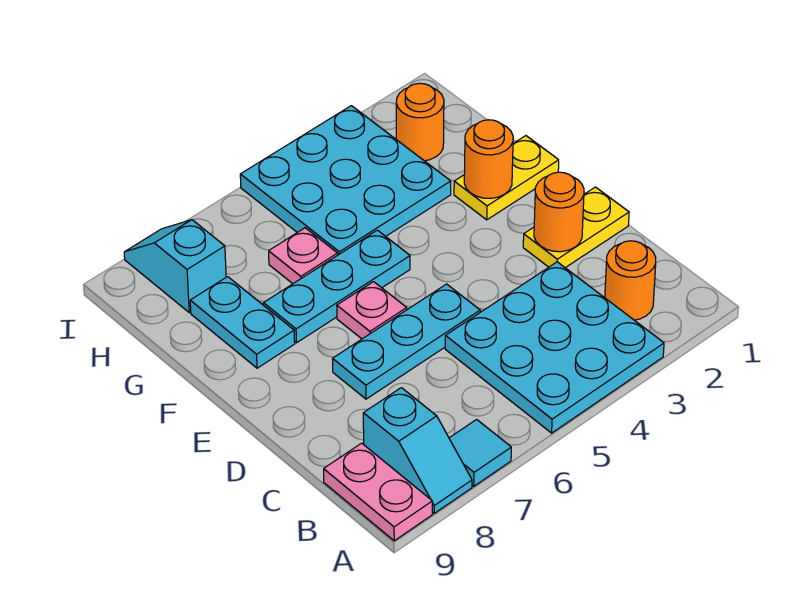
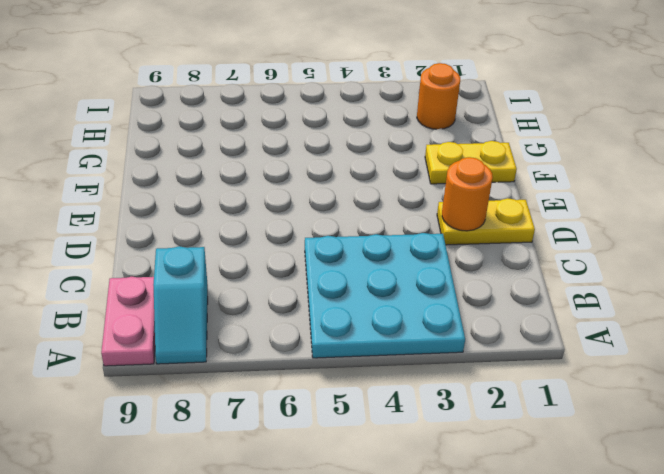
none -> cyan tile A7 level 1
none -> orange round brick B2 level 1
none -> cyan plate D5:D7 level 1

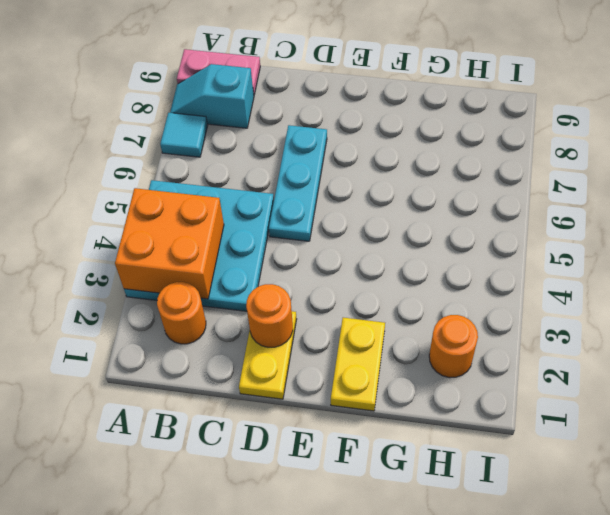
orange brick A3:B4 level 2 -> none
none -> pink plate E6 level 1
none -> cyan plate F5:F7 level 1
none -> cyan plate F8:G8 level 1

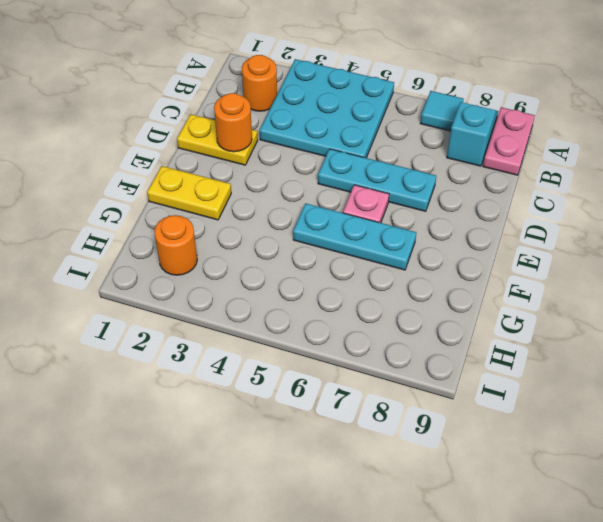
none -> cyan plate F8:G8 level 1
none -> cyan plate G3:I5 level 1
none -> pink plate G6 level 1

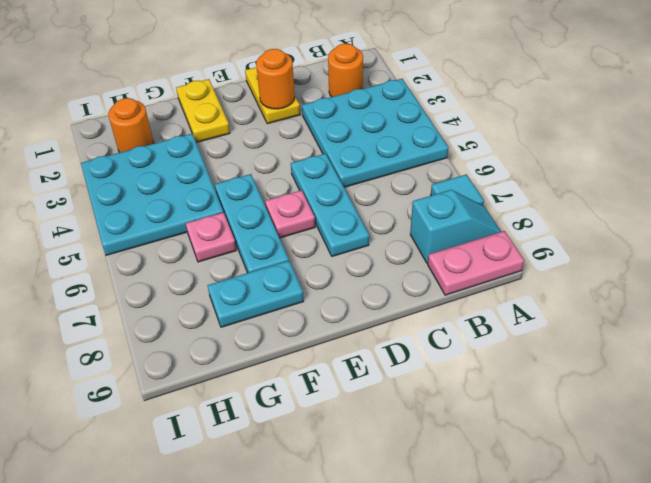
none -> cyan slope H8:I8 level 1 top H
none -> orange round brick F2 level 2

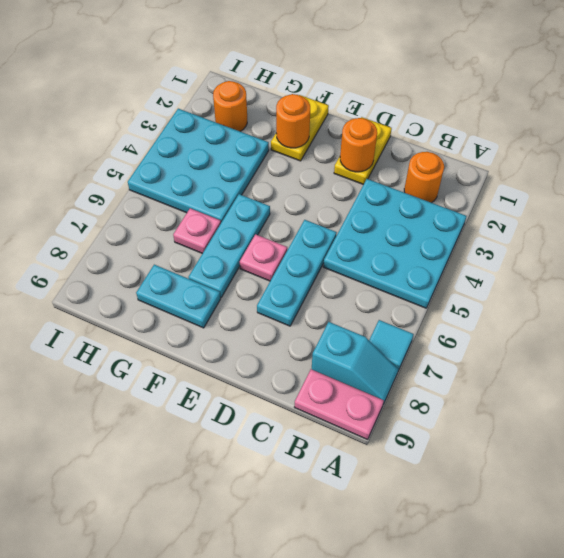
none -> cyan slope H8:I8 level 1 top H

